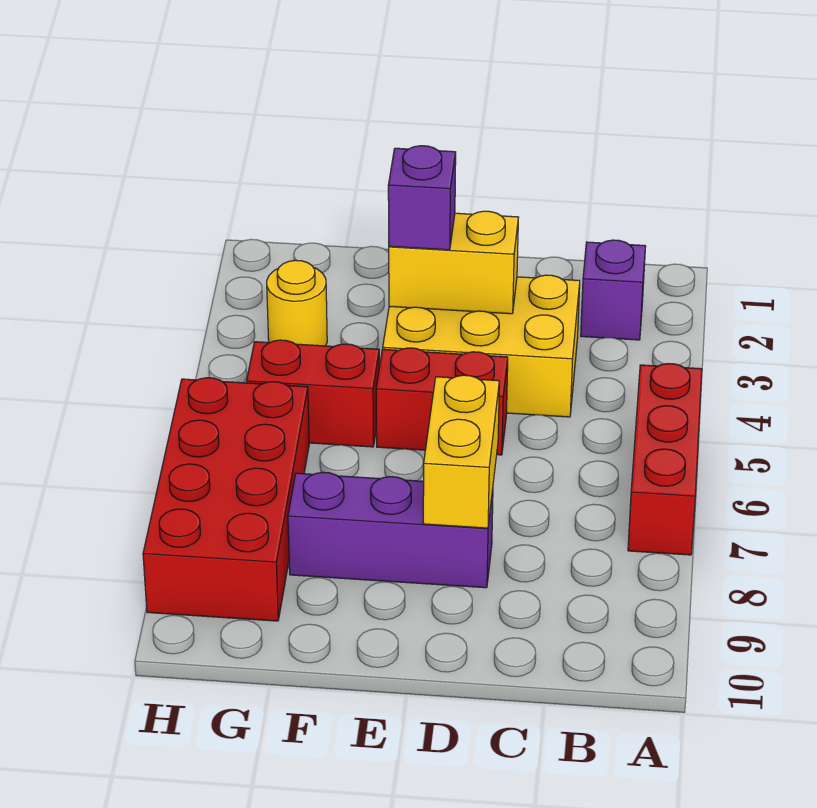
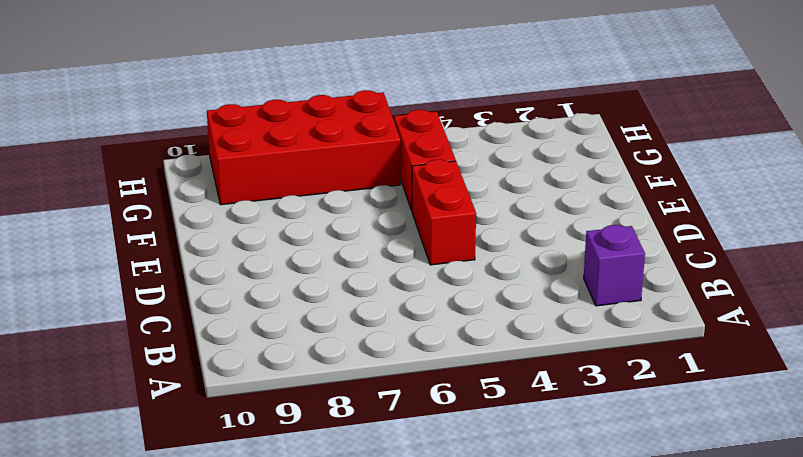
none -> red brick A5:A7 level 1
none -> yellow brick C3:E4 level 1

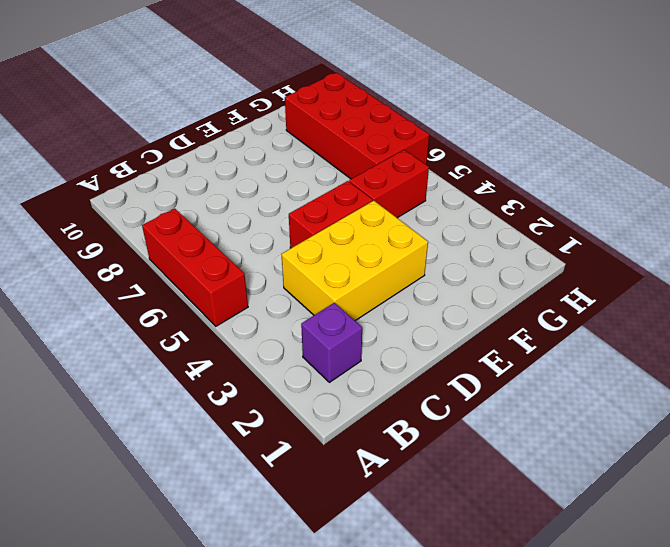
none -> purple brick D8:F8 level 1
none -> yellow round brick G3 level 1

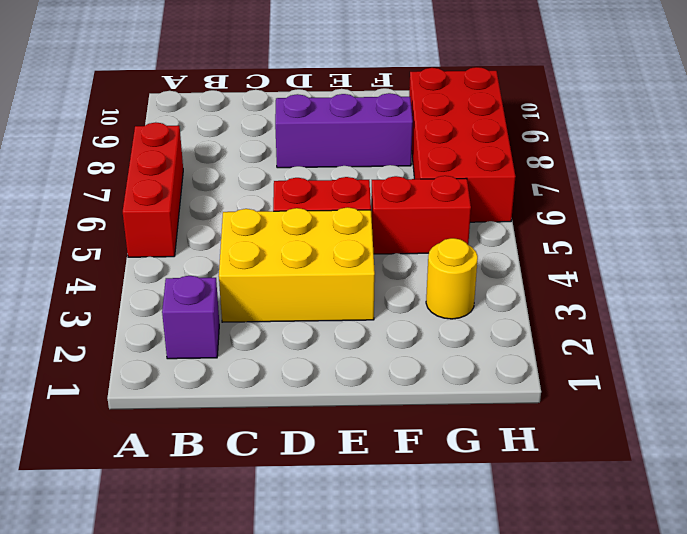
none -> yellow brick D3:E3 level 2
none -> yellow brick D7:D8 level 2

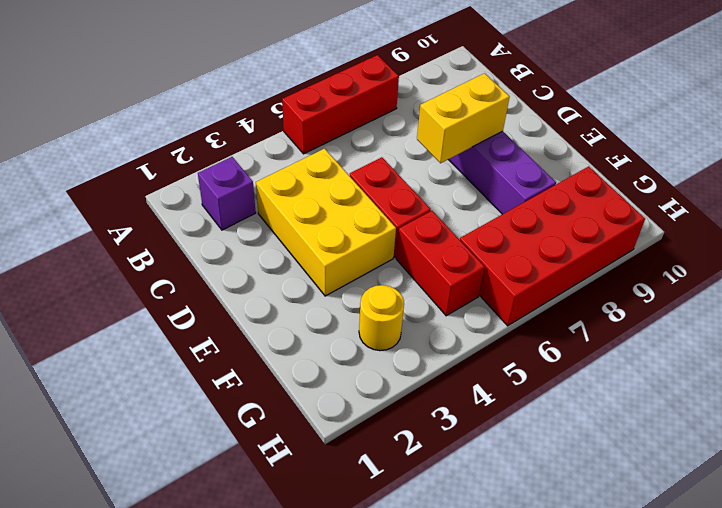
none -> yellow brick D3:E3 level 2
none -> purple brick E3 level 3

